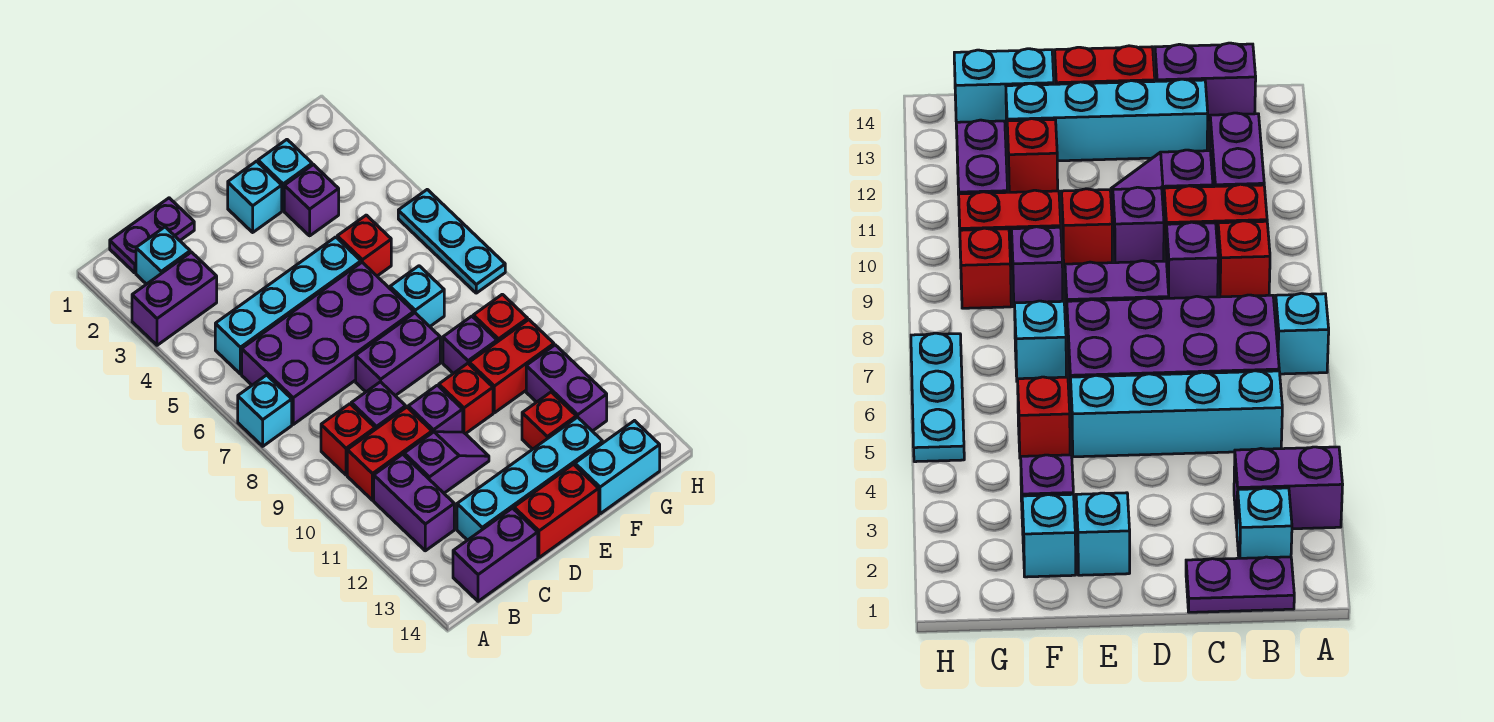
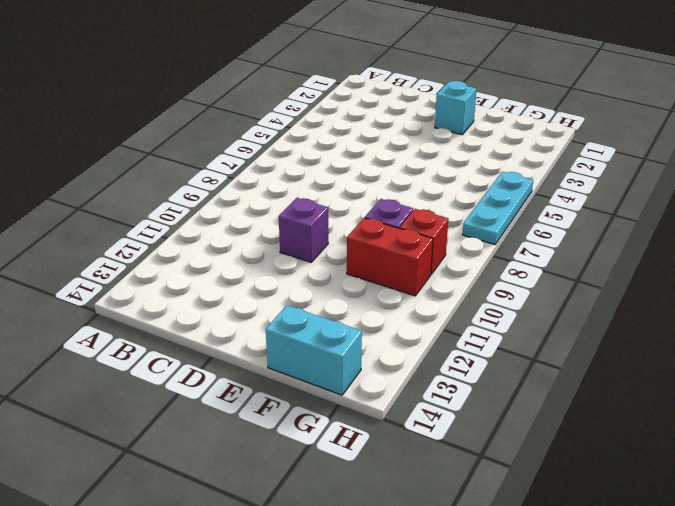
none -> purple brick A3:B3 level 1
none -> cyan brick A7 level 1
none -> purple plate B1:C1 level 1

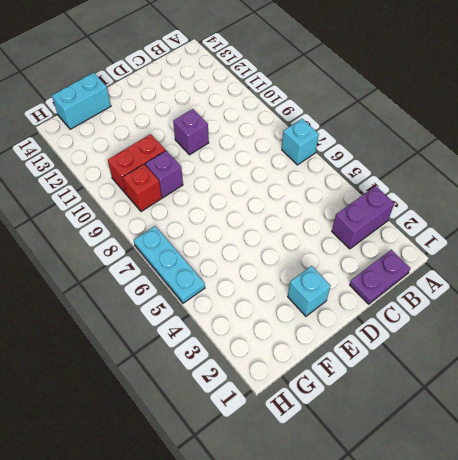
none -> cyan brick B2 level 1
none -> cyan brick B5:E5 level 1
none -> purple brick B6:E7 level 1

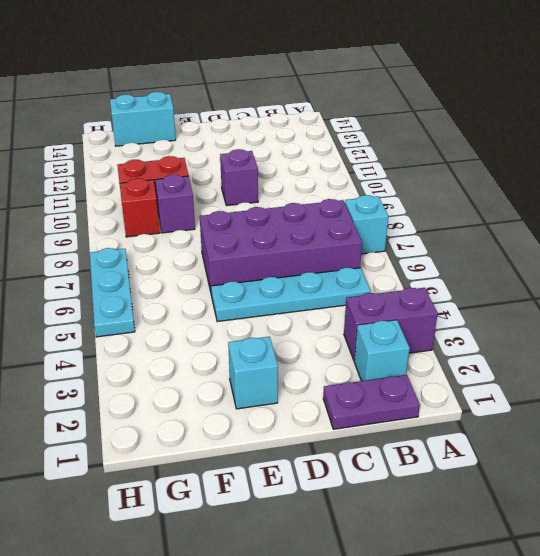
cyan plate B5:E5 level 1 -> cyan brick B5:E5 level 1
none -> red brick B9 level 1
none -> red brick B10:C10 level 1
none -> purple brick B11:B12 level 1

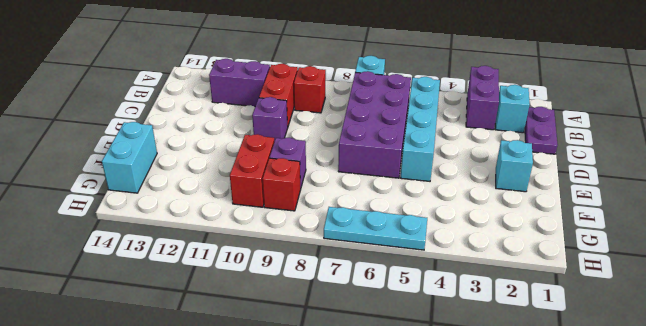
none -> purple brick B14:C14 level 1
none -> purple brick C9 level 1
none -> purple slope C11:D11 level 1 top C

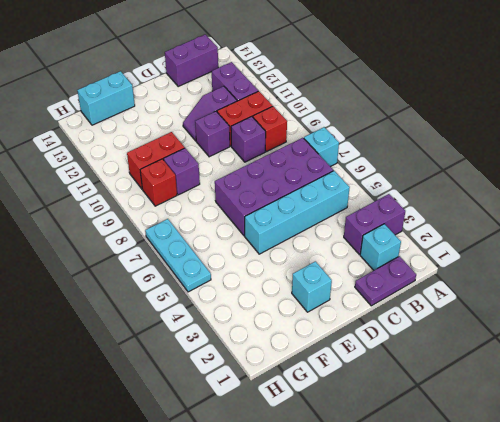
none -> cyan brick C13:F13 level 1
none -> purple brick D8:E8 level 1
none -> red brick D14:E14 level 1

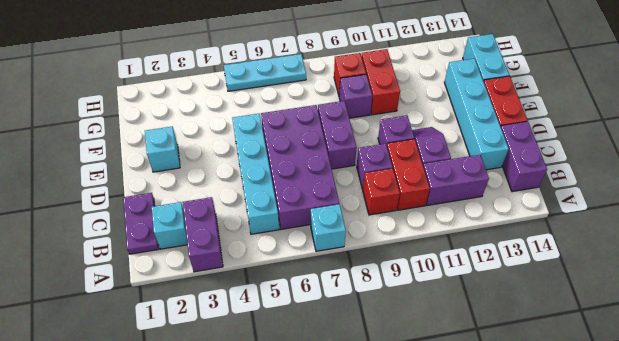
none -> red brick E10 level 1
none -> cyan brick F2 level 1
none -> purple brick F3 level 1

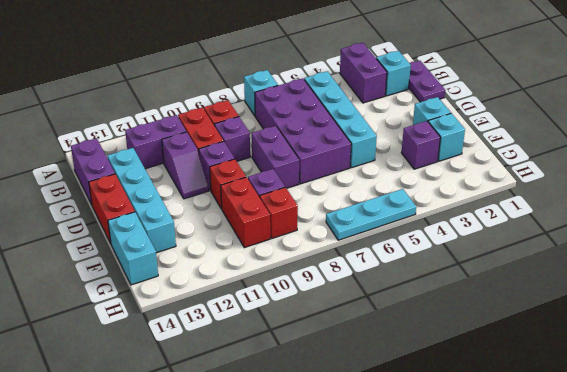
none -> red brick F5 level 1
none -> cyan brick F7 level 1
none -> red brick F12 level 1

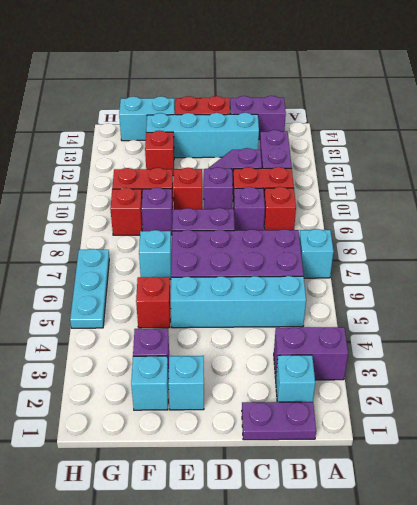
none -> purple brick G11:G12 level 1

